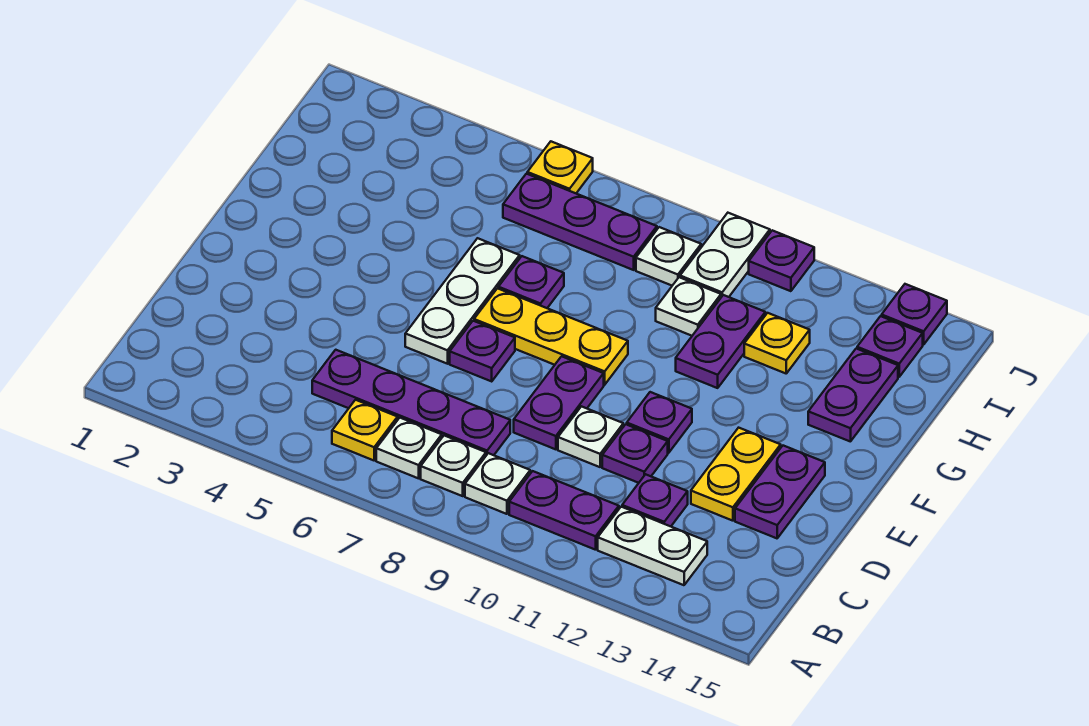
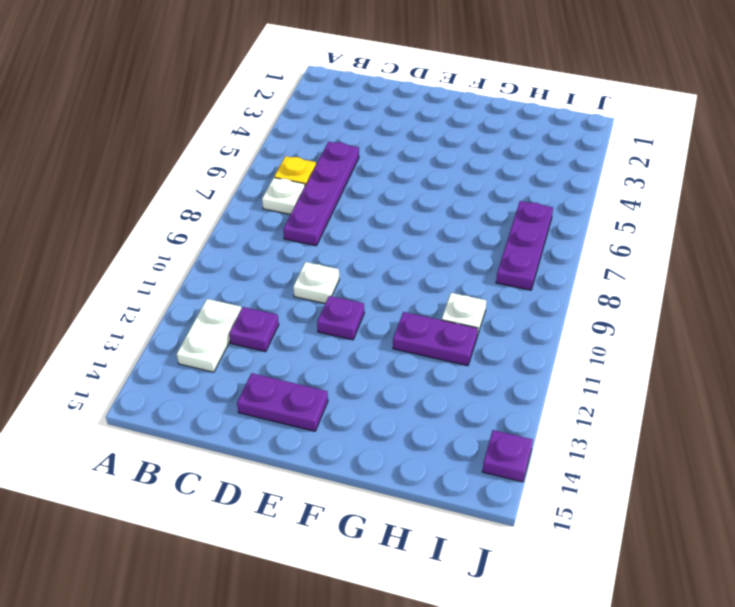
none -> white plate B8 level 1
none -> white plate B9 level 1
none -> purple plate B10:B11 level 1

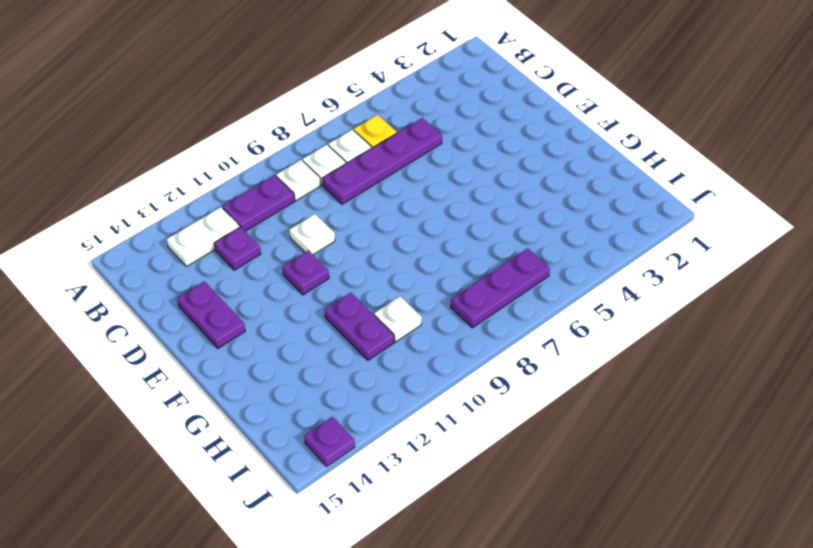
none -> purple plate D9:E9 level 1
none -> purple plate D11 level 1
none -> yellow plate D13:E13 level 1

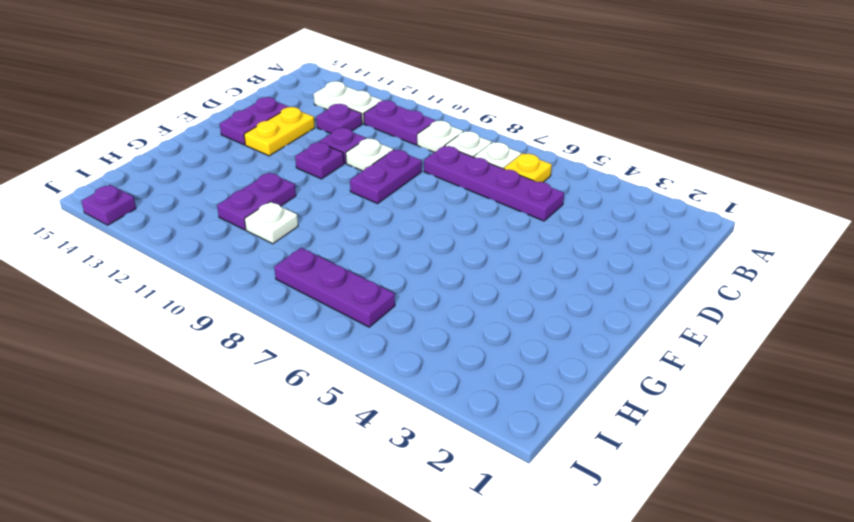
none -> white plate E6:G6 level 1
none -> purple plate E7 level 1
none -> yellow plate F7:F9 level 1

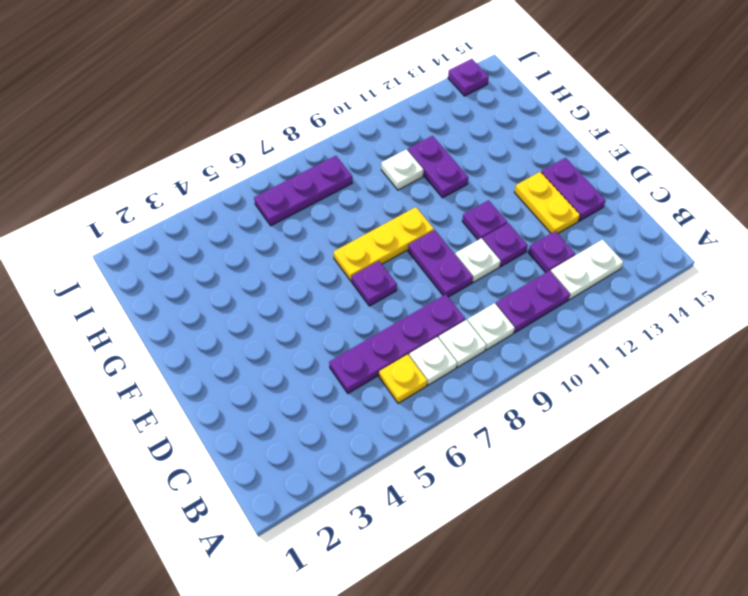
none -> white plate E6:G6 level 1
none -> purple plate G7 level 1
none -> purple plate G14:H14 level 1

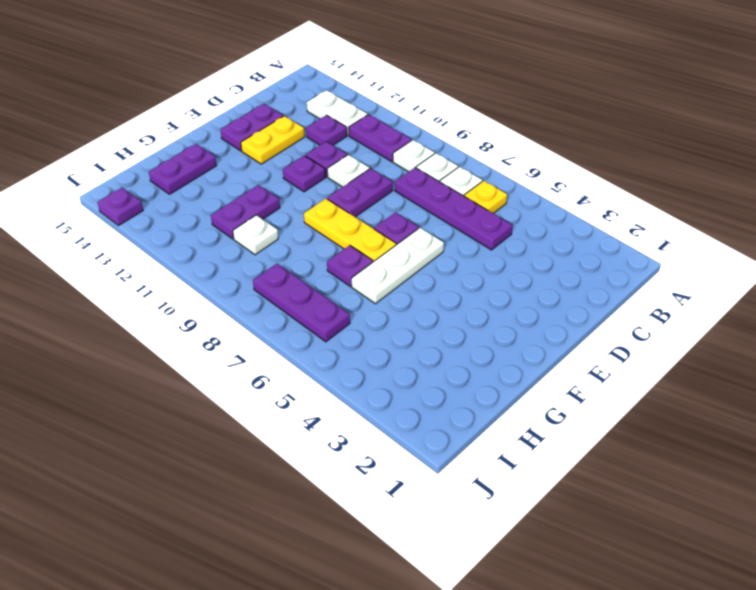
none -> yellow plate H12 level 1
none -> white plate I9 level 1
none -> white plate I10:J10 level 1

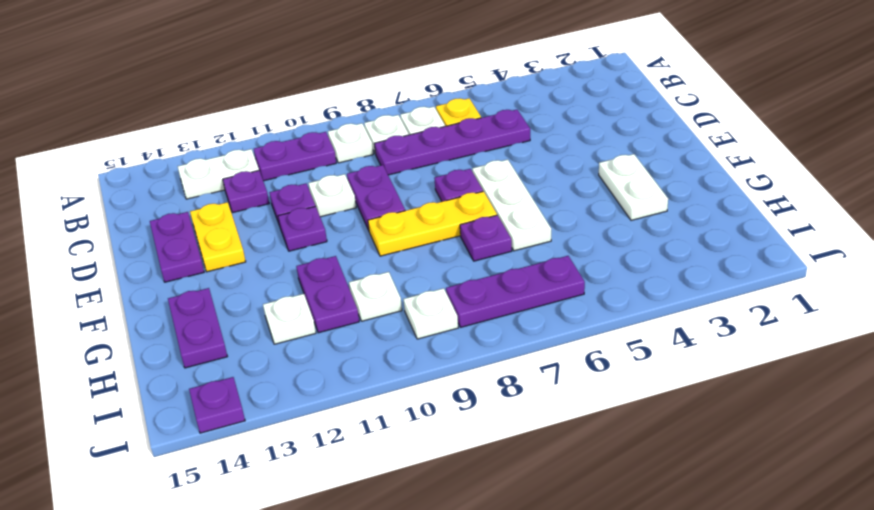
white plate F3:G3 level 1 -> white plate I10:J10 level 1
white plate H12 level 1 -> yellow plate H12 level 1
none -> purple plate I14 level 1
none -> yellow plate J6 level 1
none -> purple plate J11 level 1

